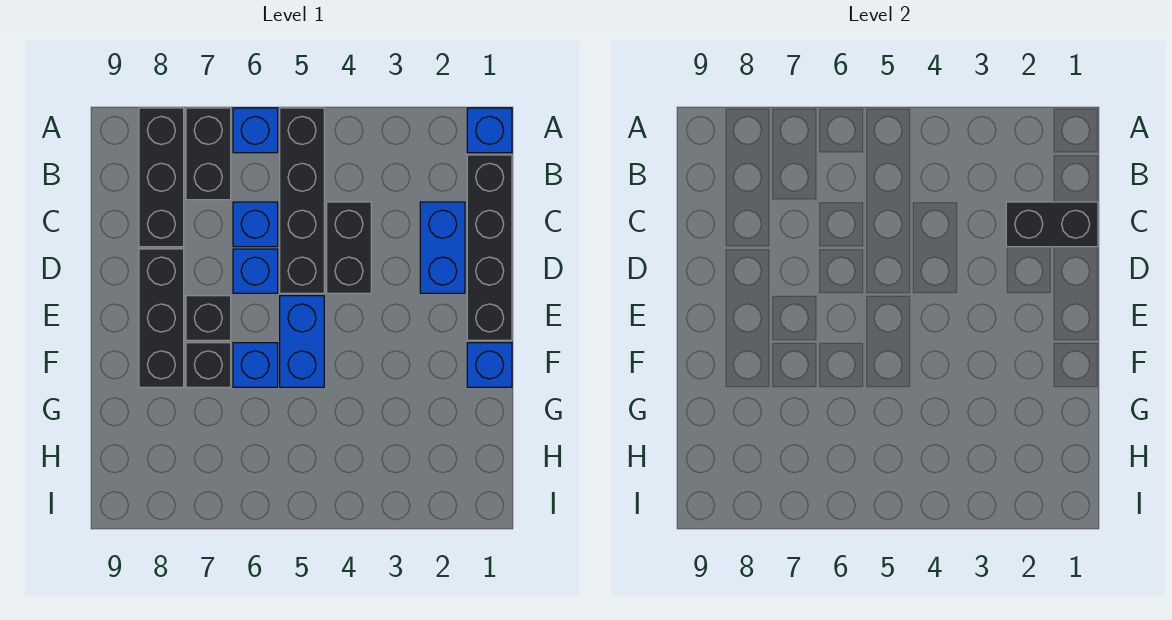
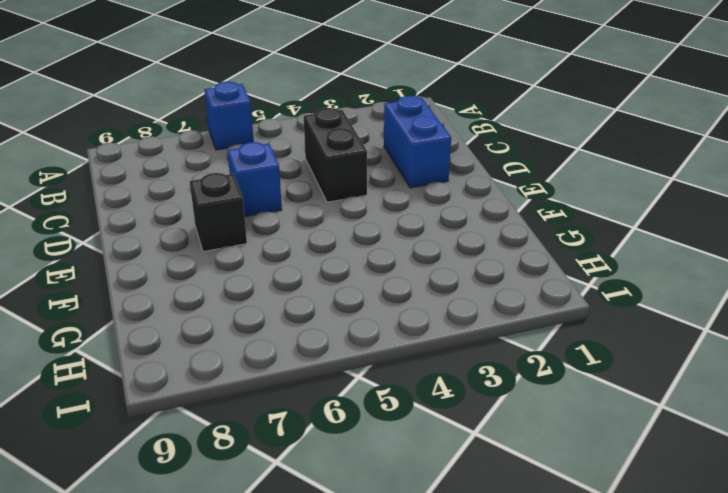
none -> blue brick A1 level 1
none -> black brick A5:D5 level 1
none -> black brick A7:B7 level 1

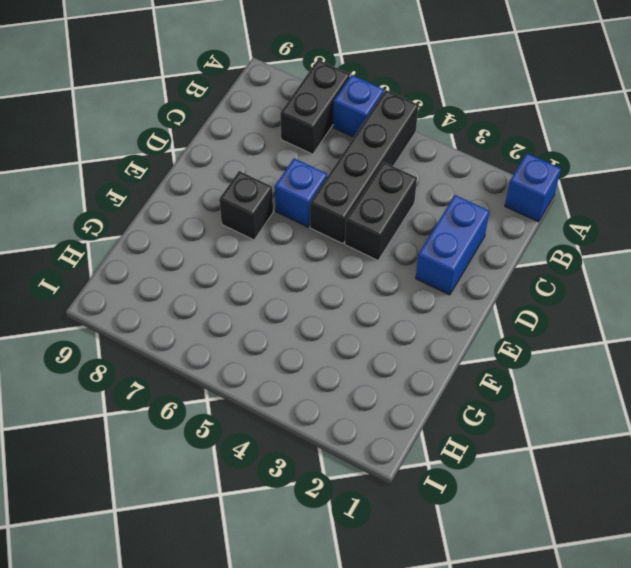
none -> black brick A8:C8 level 1
none -> black brick B1:E1 level 1
none -> blue brick C6 level 1

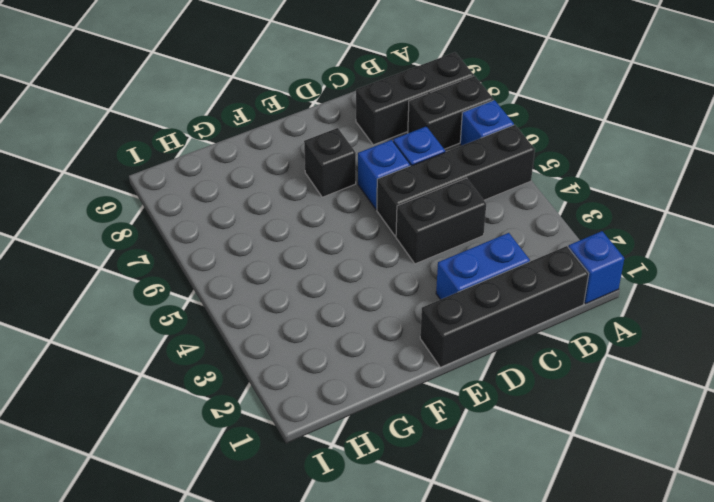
none -> black brick D8:F8 level 1
none -> blue brick E5:F5 level 1
none -> blue brick F1 level 1

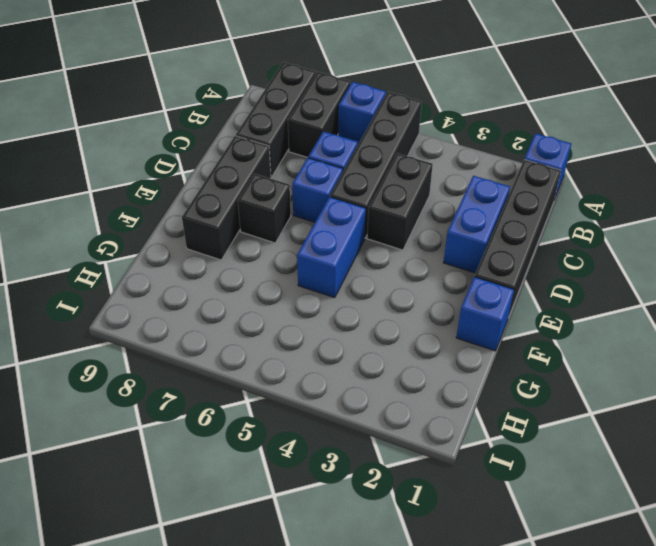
none -> blue brick F6 level 1
none -> black brick F7 level 1
none -> black brick C1:C2 level 2

